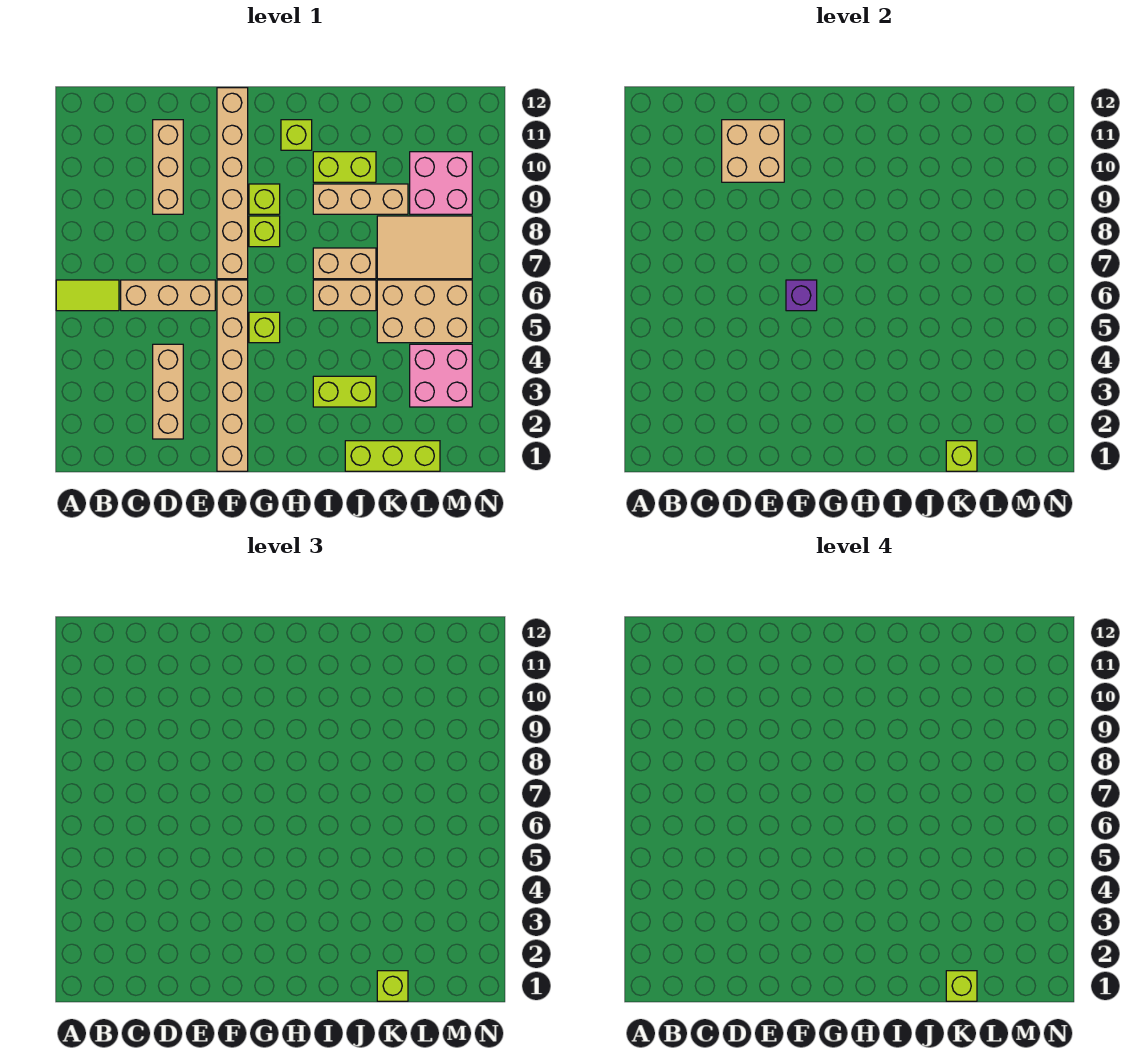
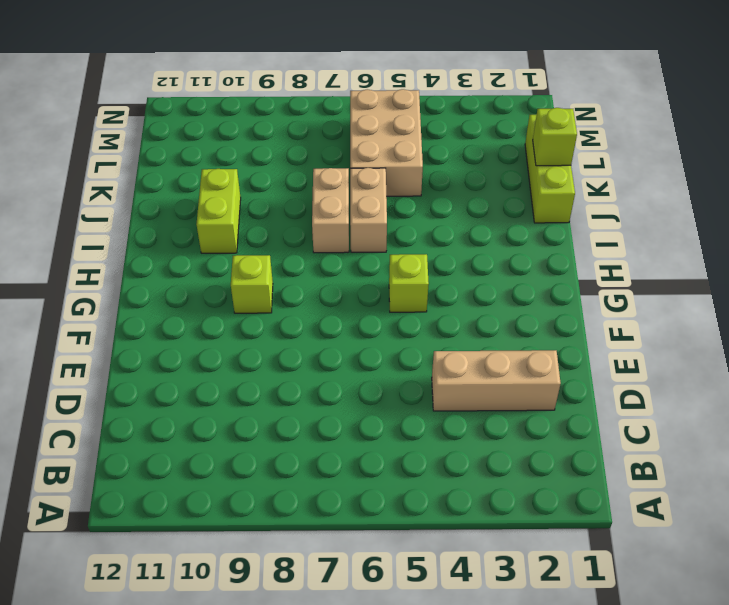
none -> lime tile A6:B6 level 1
none -> tan brick C6:E6 level 1
none -> tan brick D9:D11 level 1

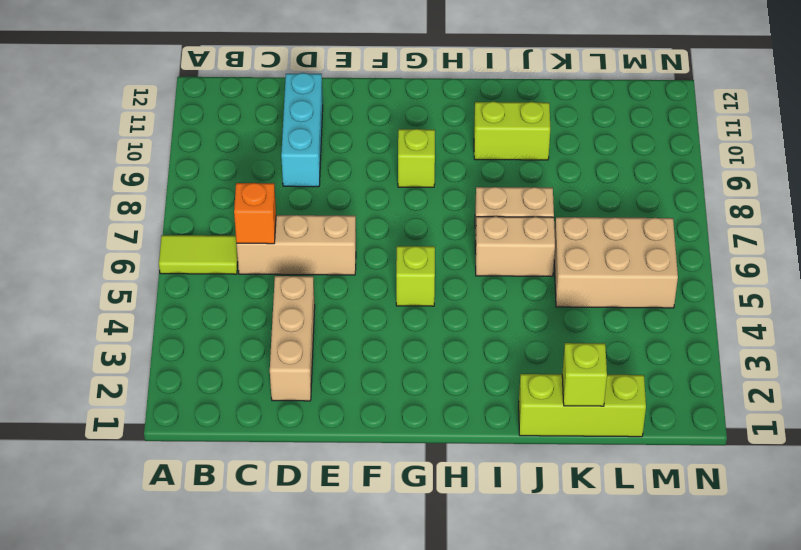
orange brick C6 level 2 -> none
cyan brick D9:D11 level 1 -> tan brick D9:D11 level 1
none -> tan brick F1:F6 level 1
none -> tan brick F7:F12 level 1
none -> lime brick G8 level 1

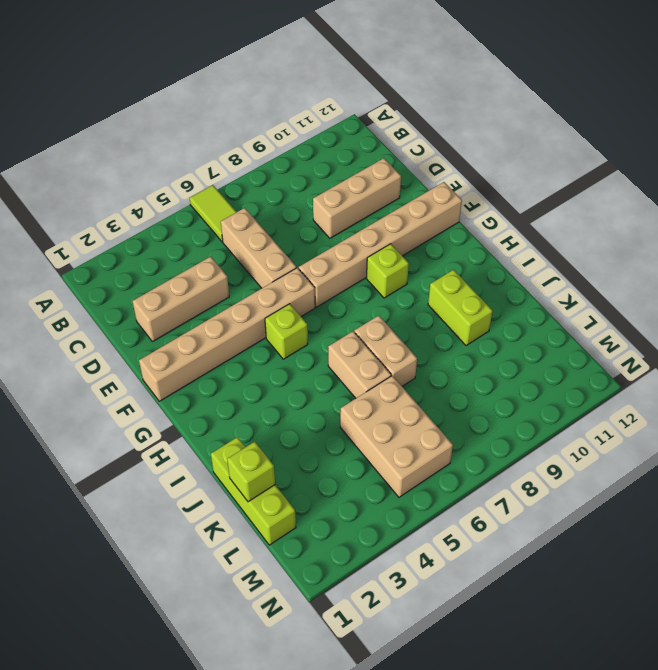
none -> lime brick G8 level 1
none -> lime brick H11 level 1
none -> lime brick I3:J3 level 1

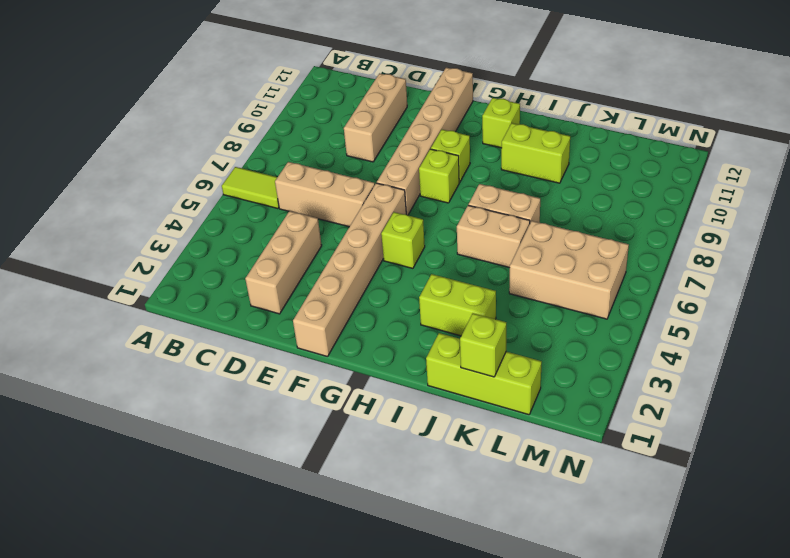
none -> tan brick I9:K9 level 1
none -> tan tile K7:M8 level 1
none -> pink brick L3:M4 level 1

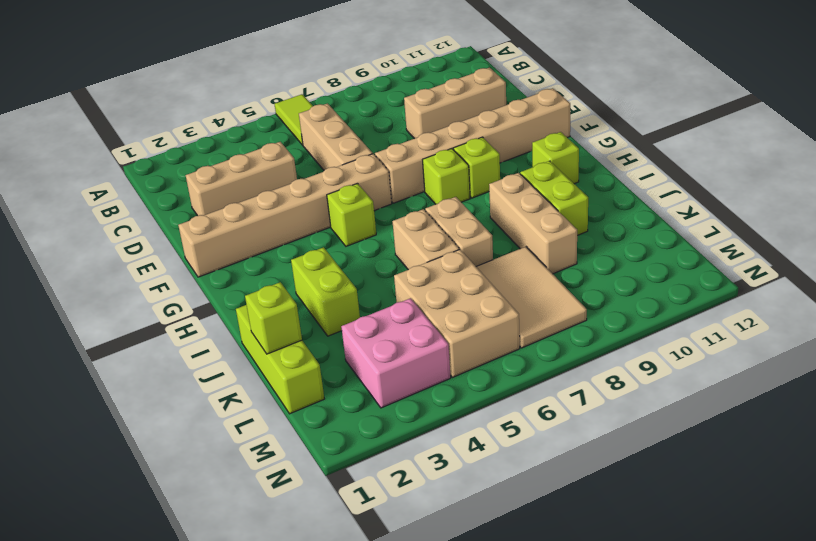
none -> pink brick L9:M10 level 1
none -> tan brick D10:E11 level 2
none -> purple brick F6 level 2

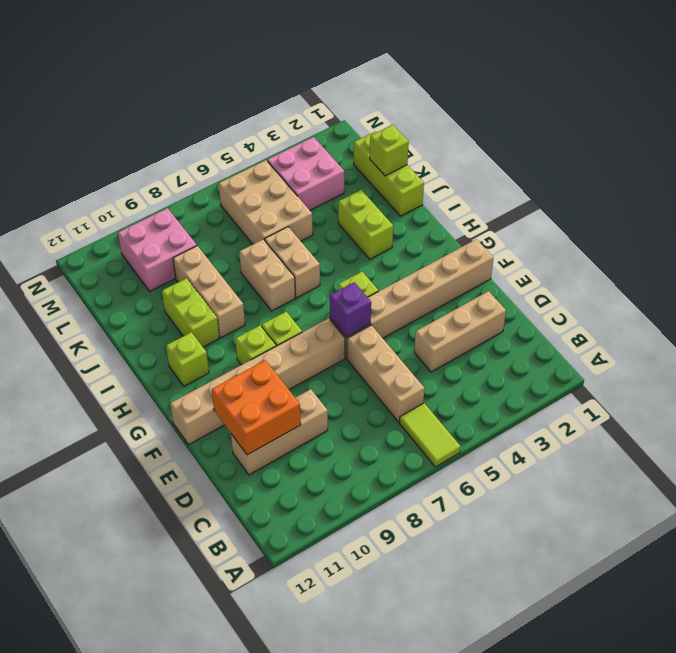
orange brick D10:E11 level 2 -> tan brick D10:E11 level 2
none -> tan tile K7:M8 level 1
none -> lime brick K1 level 3
none -> lime brick K1 level 4

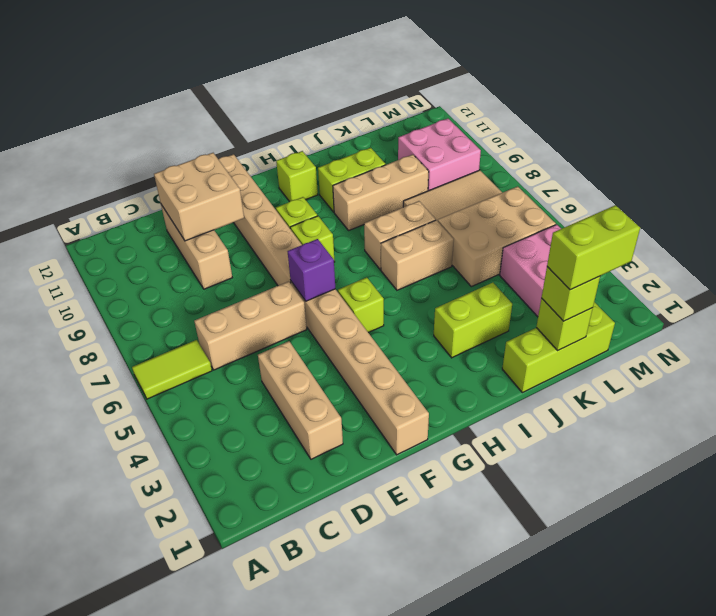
lime brick K1:L1 level 4 -> lime brick K1 level 4

